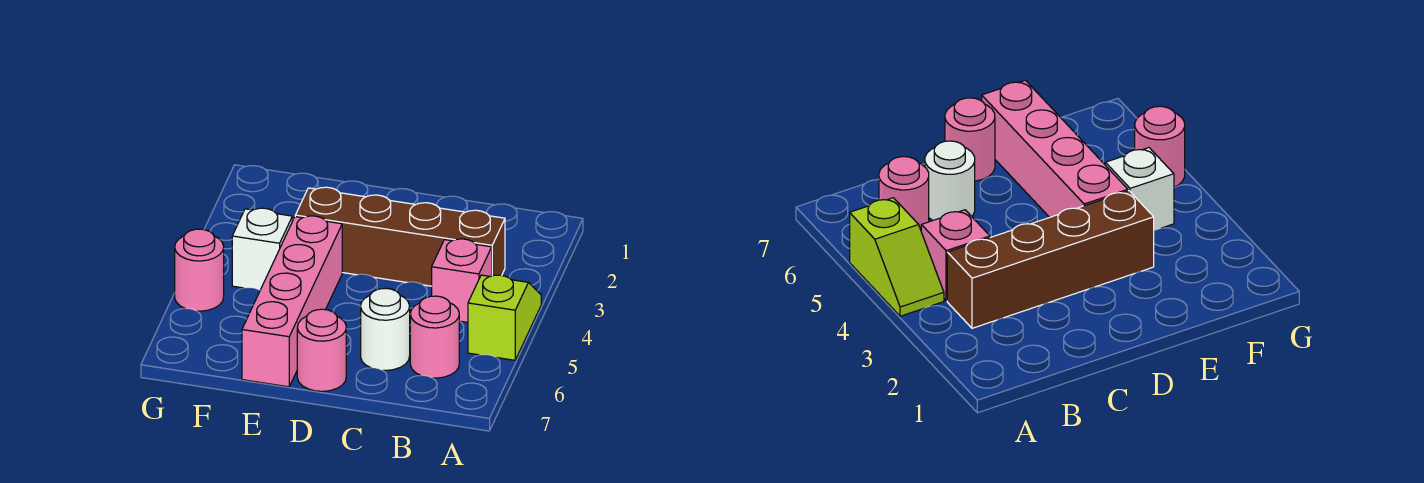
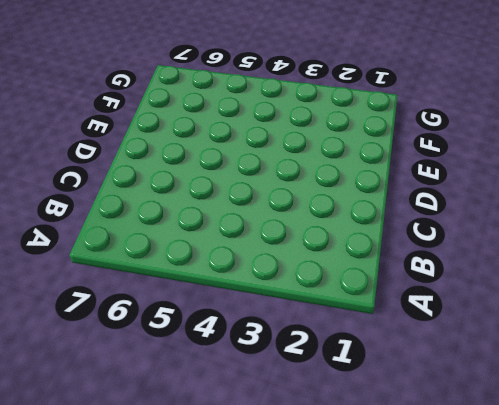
none -> lime slope A4:A5 level 1 top 5
none -> brown brick B3:E3 level 1

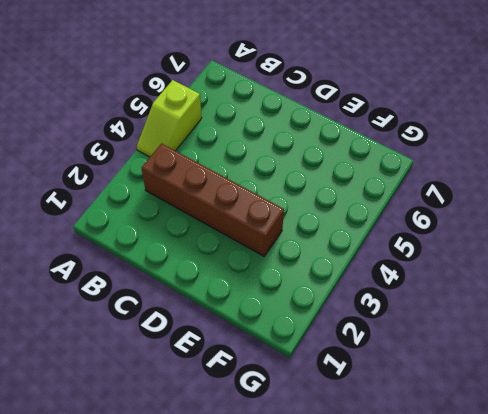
none -> pink brick B4 level 1
none -> pink round brick B6 level 1

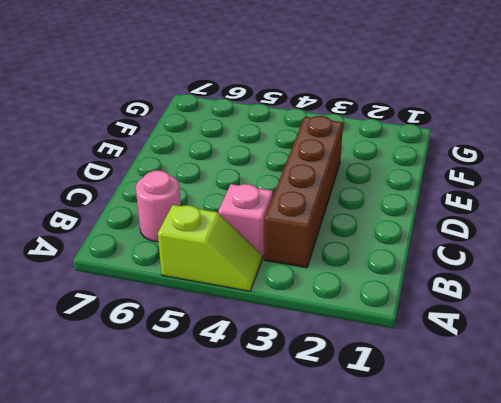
none -> white round brick C6 level 1
none -> pink round brick D7 level 1

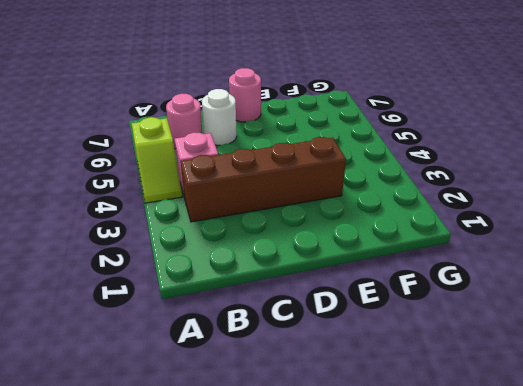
none -> pink brick E4:E7 level 1
none -> white brick F4 level 1

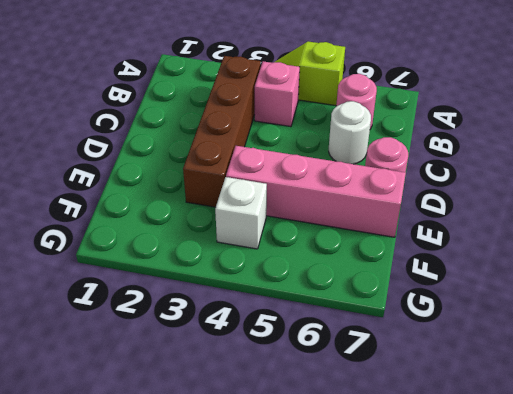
none -> pink round brick G5 level 1

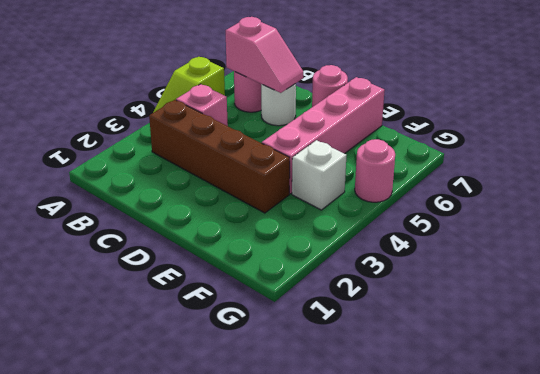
pink slope B6:C6 level 2 top B -> none

